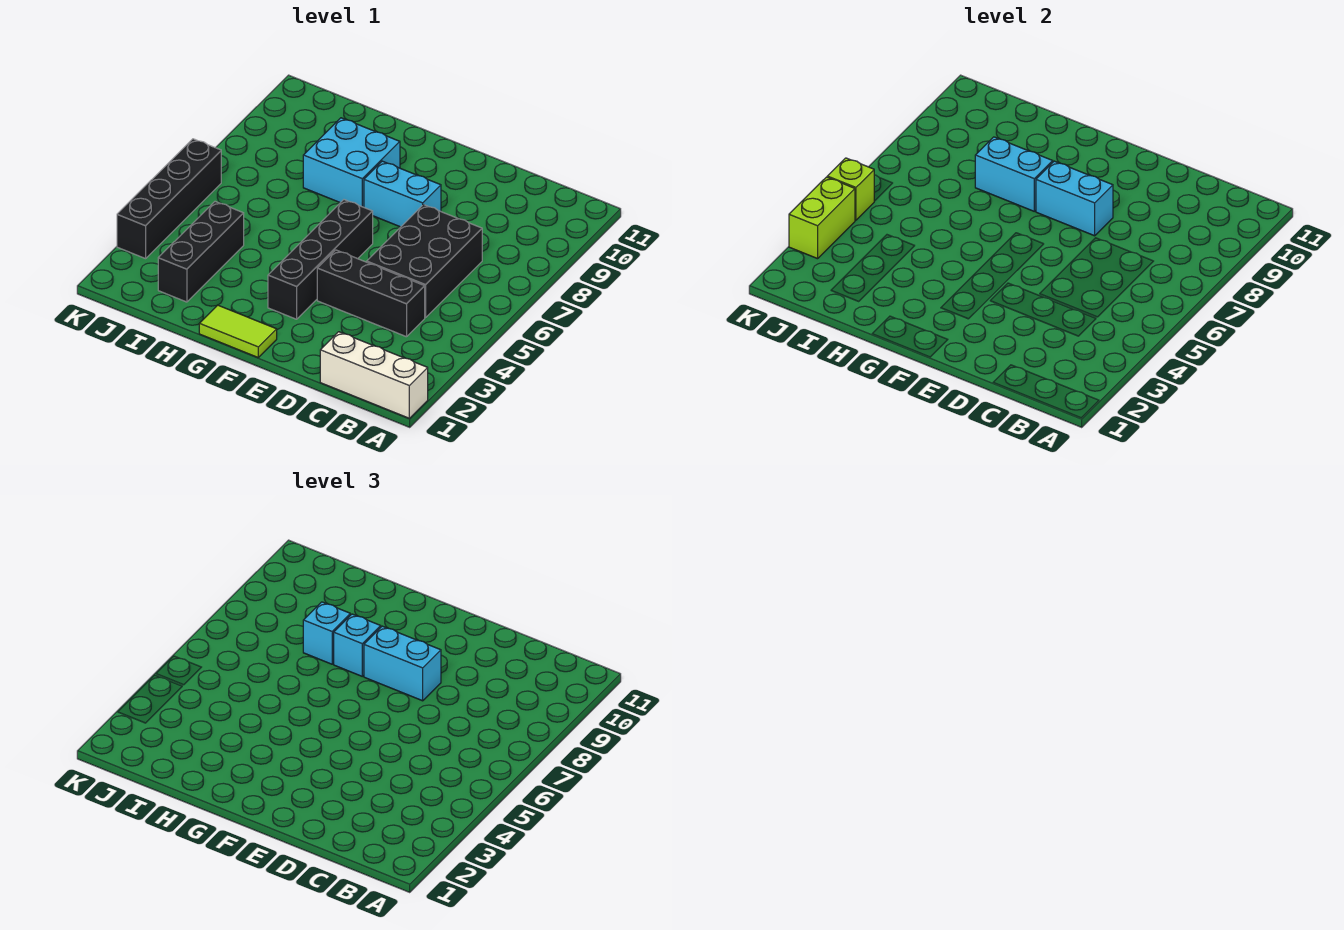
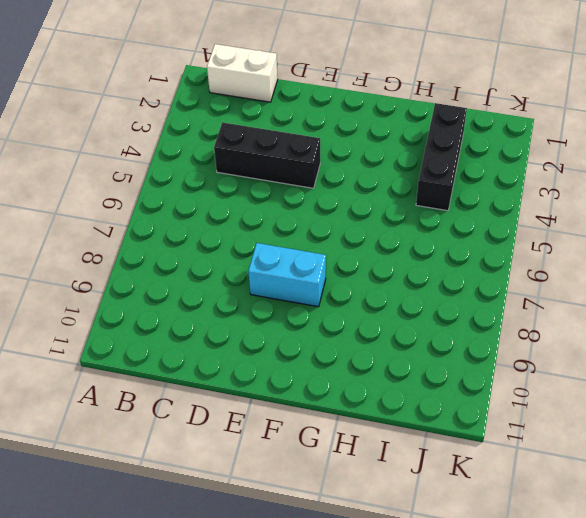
white brick B1:C1 level 1 -> white brick A1:C1 level 1
none -> black brick C5:D7 level 1
none -> lime tile F1:G1 level 1
none -> black brick F3:F6 level 1

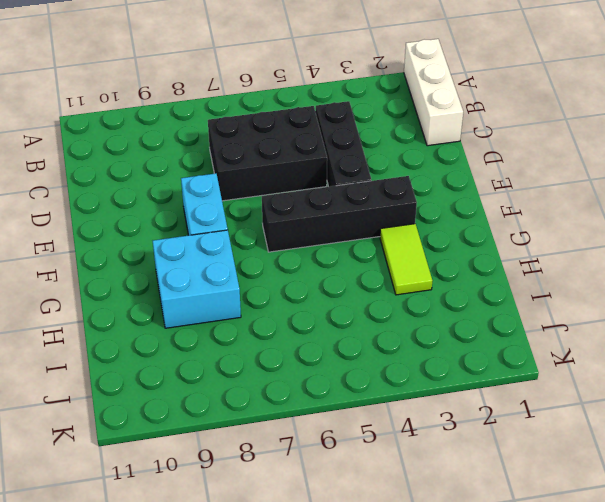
lime tile G3:H3 level 1 -> lime tile F1:G1 level 1
none -> black brick I2:I4 level 1
none -> black brick K3:K6 level 1
none -> cyan brick E8:F8 level 2

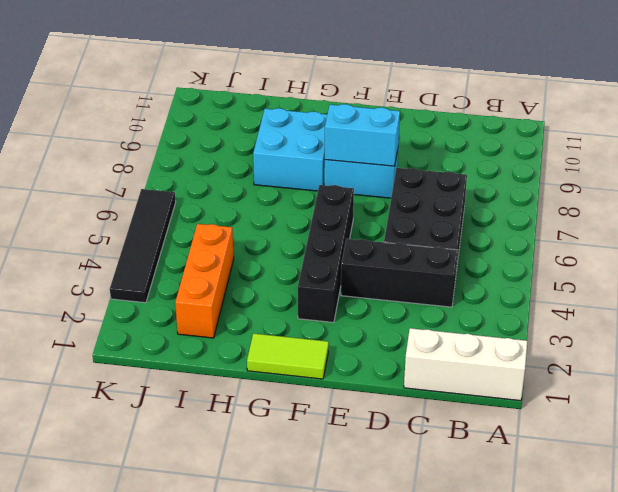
orange brick I2:I4 level 1 -> black brick I2:I4 level 1
black tile K3:K6 level 1 -> black brick K3:K6 level 1
none -> cyan brick G8:H8 level 2
none -> lime brick K3:K4 level 2
none -> lime brick K5 level 2

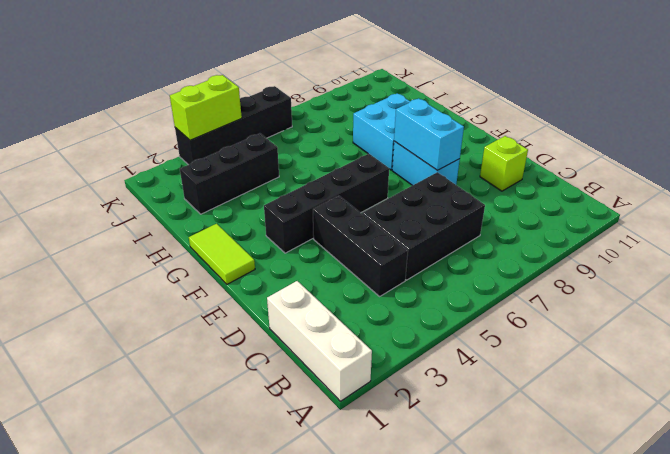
lime brick D10 level 1 -> lime brick K5 level 2
none -> cyan brick G8:H8 level 2
none -> cyan brick E8:F8 level 3
none -> cyan brick G8 level 3

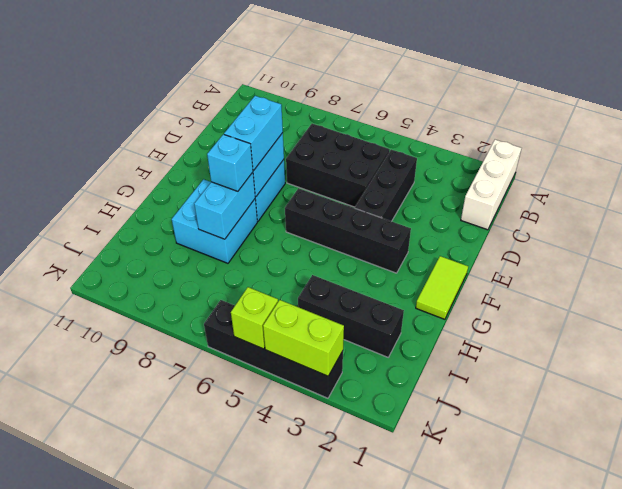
none -> cyan brick H8 level 3

